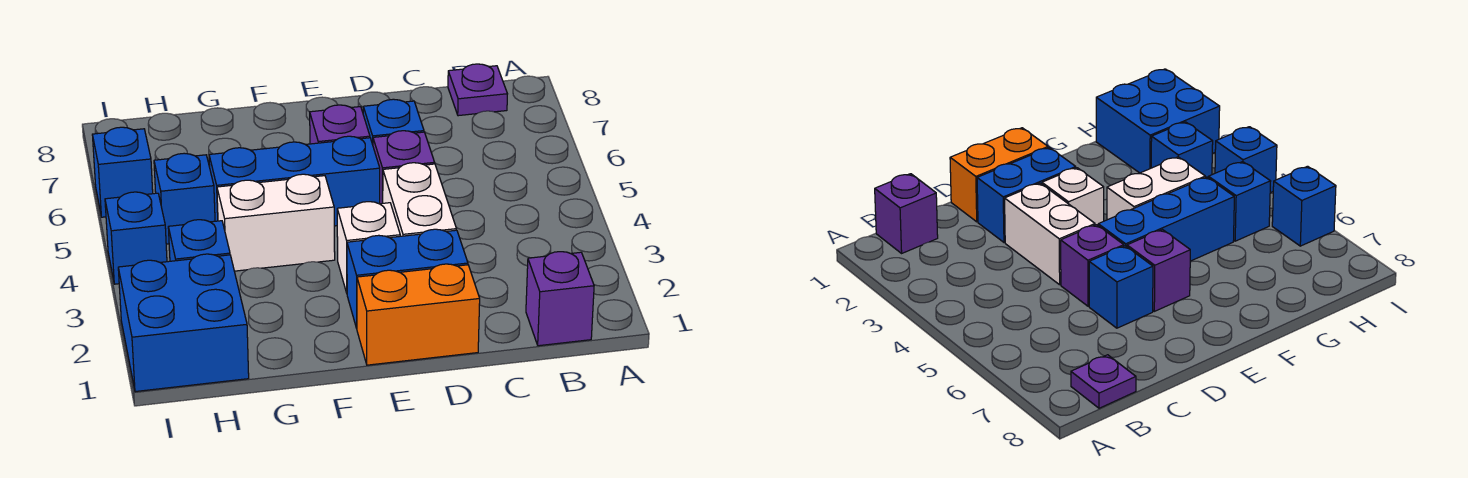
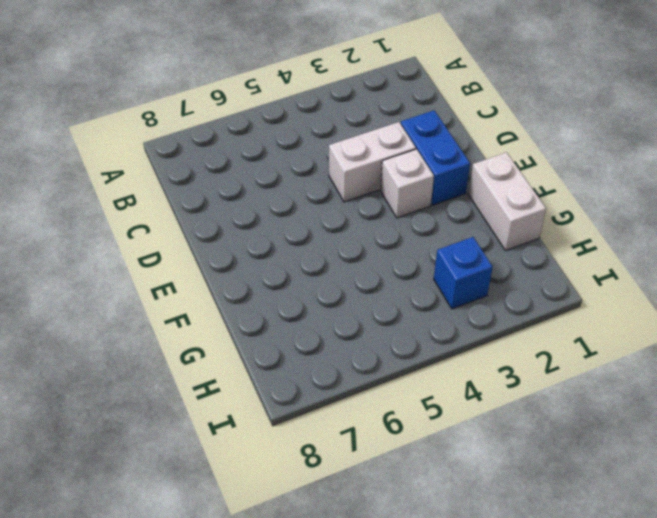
white brick F1:G1 level 1 -> white brick F4:G4 level 1
none -> purple brick B1 level 1
none -> purple plate B8 level 1
none -> orange brick D1:E1 level 1

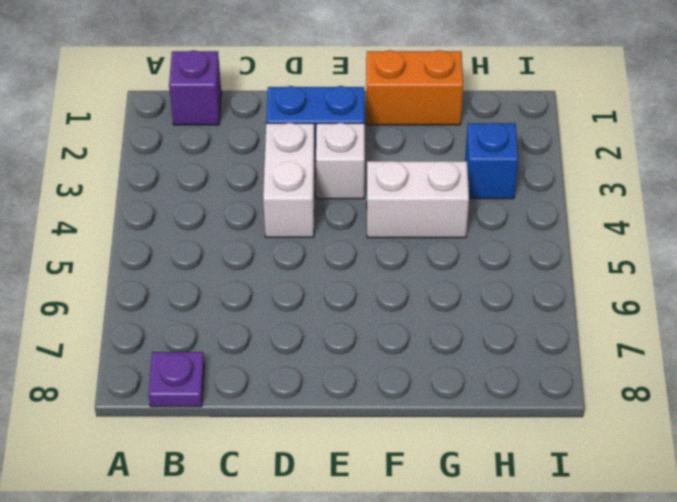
orange brick F1:G1 level 1 -> orange brick D1:E1 level 1
none -> purple brick D5 level 1
none -> blue brick D6 level 1
none -> blue brick E5:G5 level 1

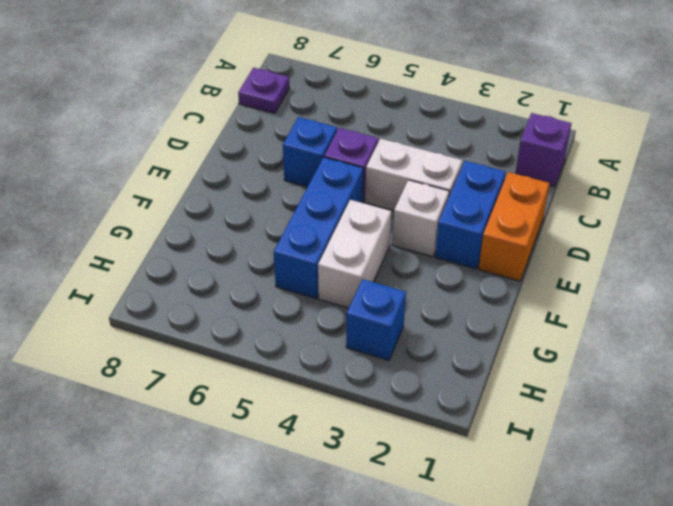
none -> purple brick E6 level 1
none -> blue brick H1:I2 level 1
none -> blue brick H5 level 1

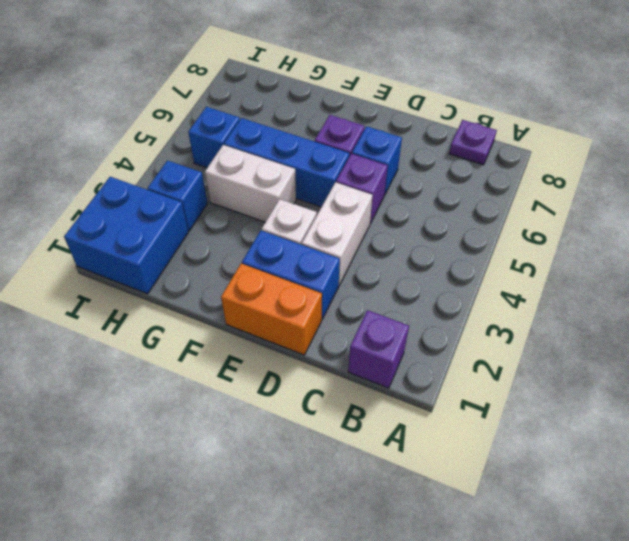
none -> blue brick I4 level 1
none -> blue brick I6 level 1

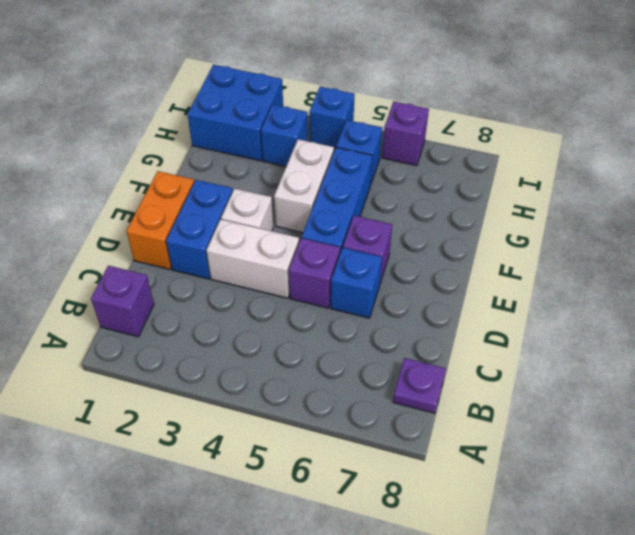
purple brick I6 level 1 -> blue brick I6 level 1

